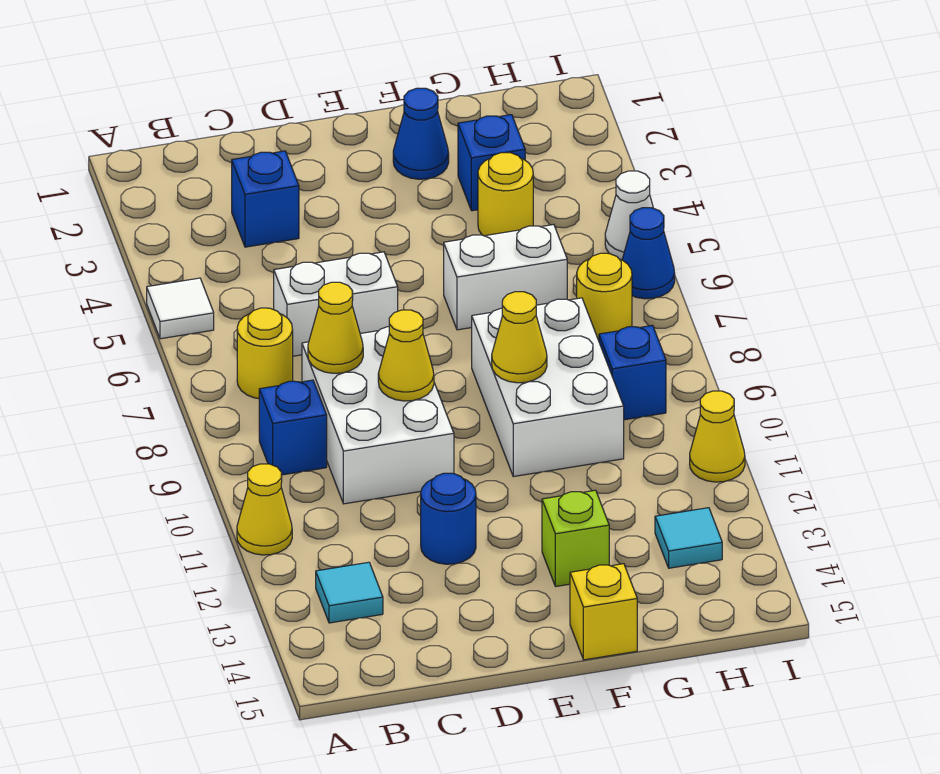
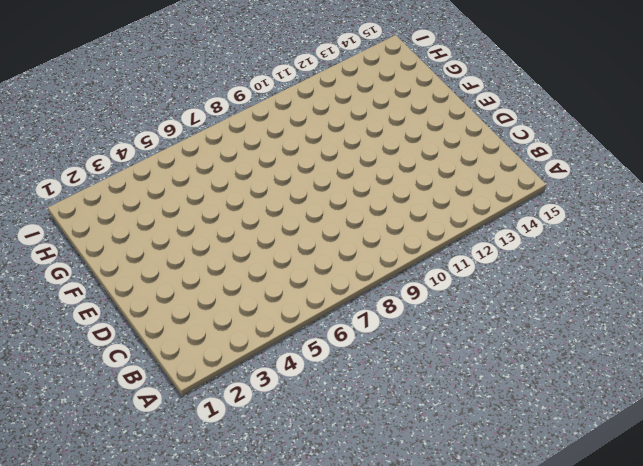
none -> white tile A5 level 1
none -> yellow cone A11 level 1
none -> yellow round brick B7 level 1

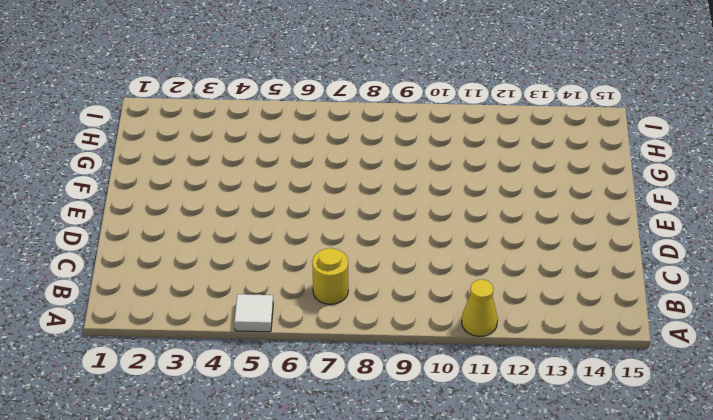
none -> blue brick B9 level 1
none -> cyan tile B13 level 1
none -> blue brick C3 level 1

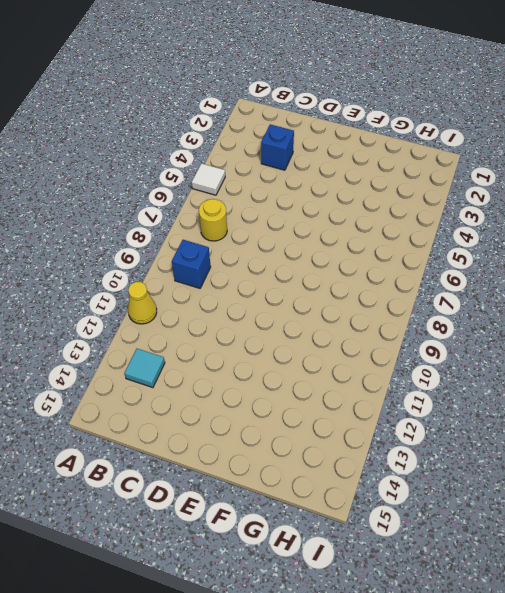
none -> white brick C6:D6 level 1
none -> white brick C8:D10 level 1
none -> blue round brick D12 level 1

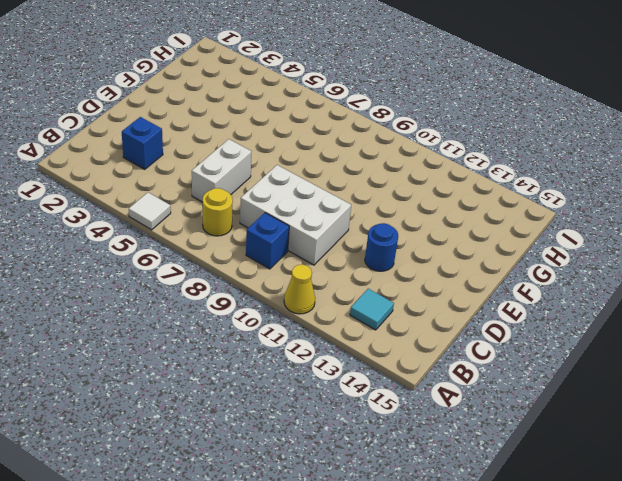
none -> blue cone F2 level 1
none -> white brick F6:G6 level 1
none -> white brick F8:G10 level 1

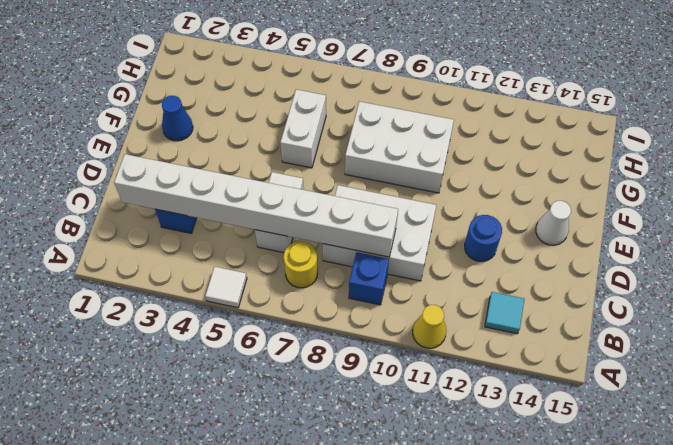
white brick C2:C9 level 2 -> yellow cone C8 level 2
white cone E14 level 1 -> white cone I5 level 1
none -> lime brick F13 level 1
none -> yellow brick F15 level 1
none -> blue brick G3 level 1

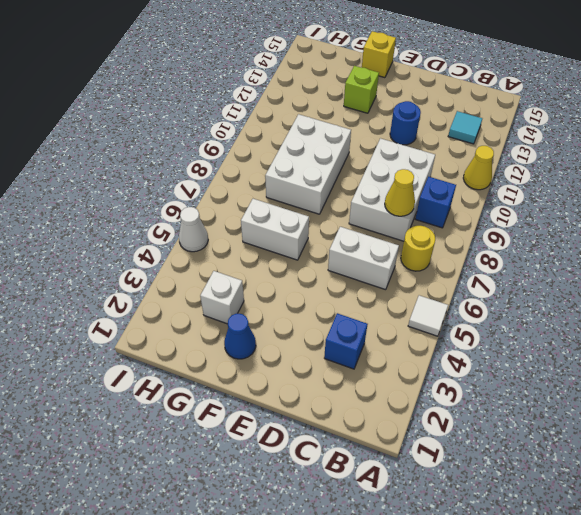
white brick G3 level 1 -> blue brick G3 level 1
none -> yellow round brick G4 level 1
none -> yellow round brick H7 level 1
none -> blue brick H9 level 1

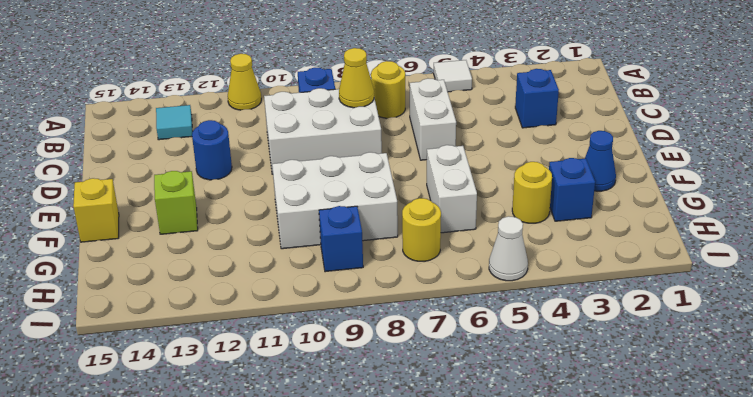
none -> cyan tile H13 level 1
none -> blue cone I6 level 1
none -> yellow cone I11 level 1

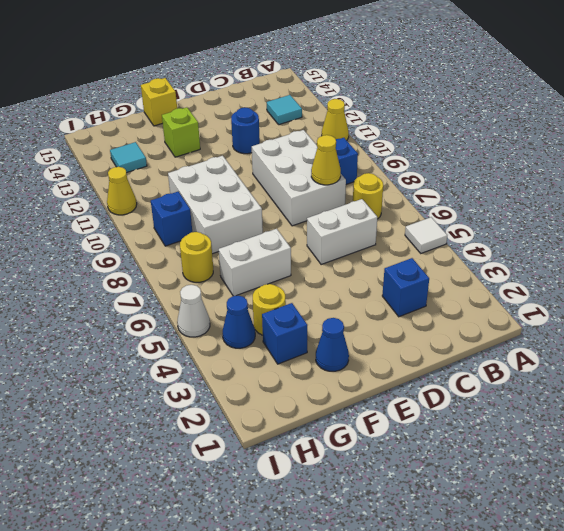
blue cone H4 level 1 -> blue cone I6 level 1
none -> yellow cone D9 level 2
none -> yellow cone F9 level 2

